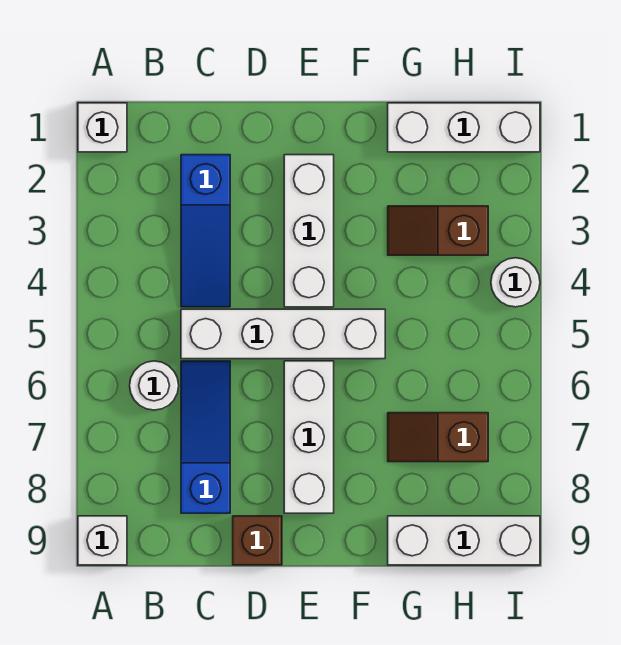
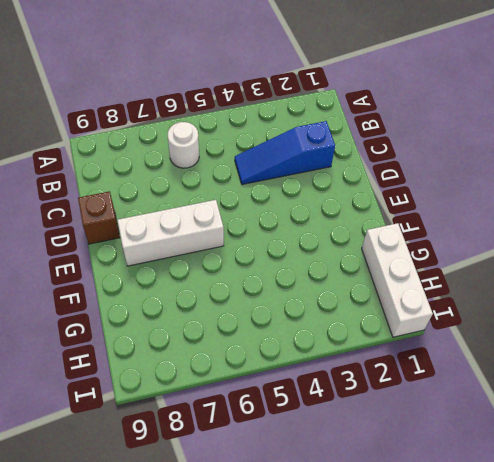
none -> white brick A1 level 1
none -> white brick A9 level 1
none -> white brick C5:F5 level 1

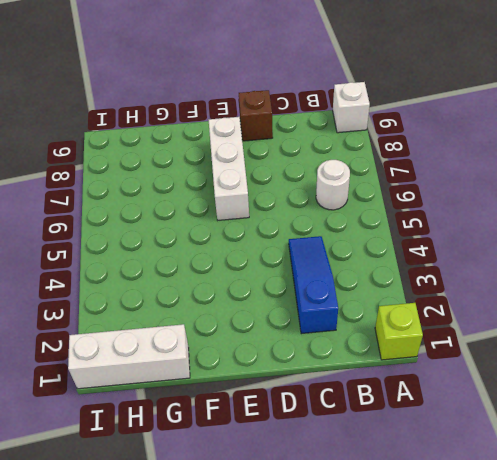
lime brick A1 level 1 -> white brick A1 level 1
none -> white brick C5:F5 level 1
none -> blue slope C6:C8 level 1 top 8
none -> white brick E2:E4 level 1

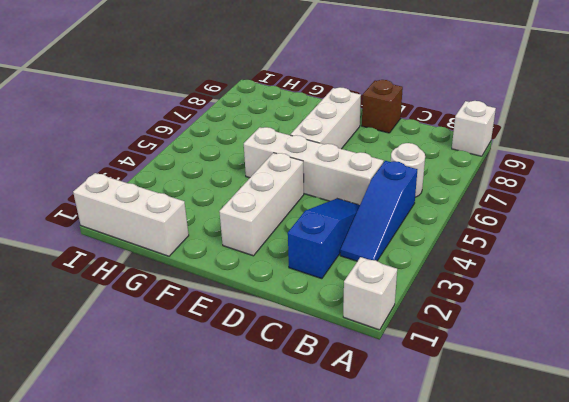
blue slope B3:B5 level 1 top 5 -> blue slope C6:C8 level 1 top 8
none -> brown slope G3:H3 level 1 top H
none -> brown slope G7:H7 level 1 top H
none -> white brick G9:I9 level 1

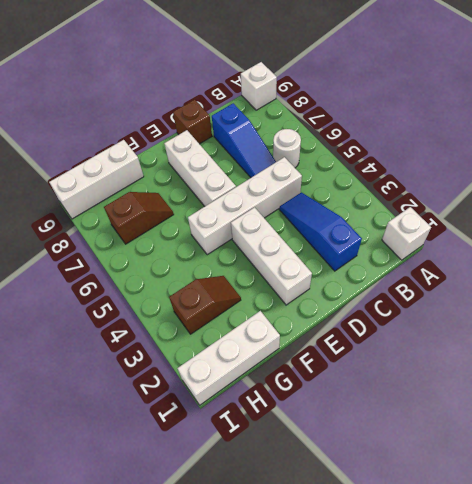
none -> white round brick I4 level 1

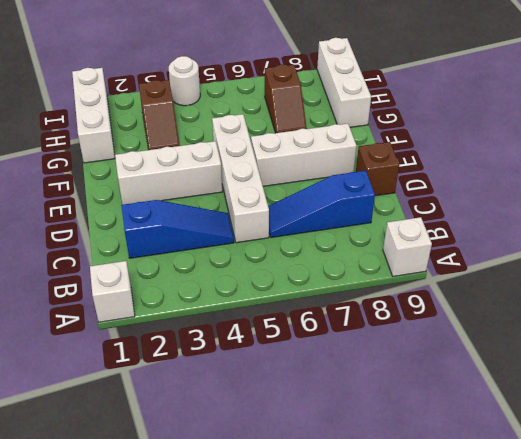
none -> white round brick B6 level 1

